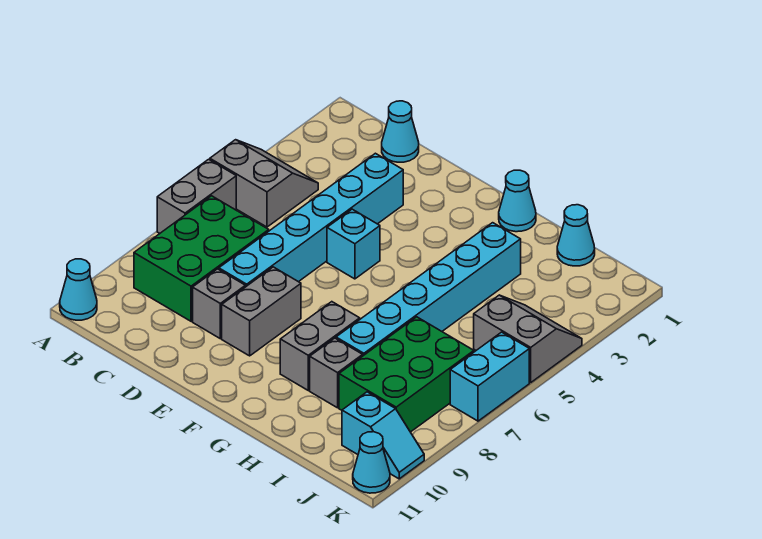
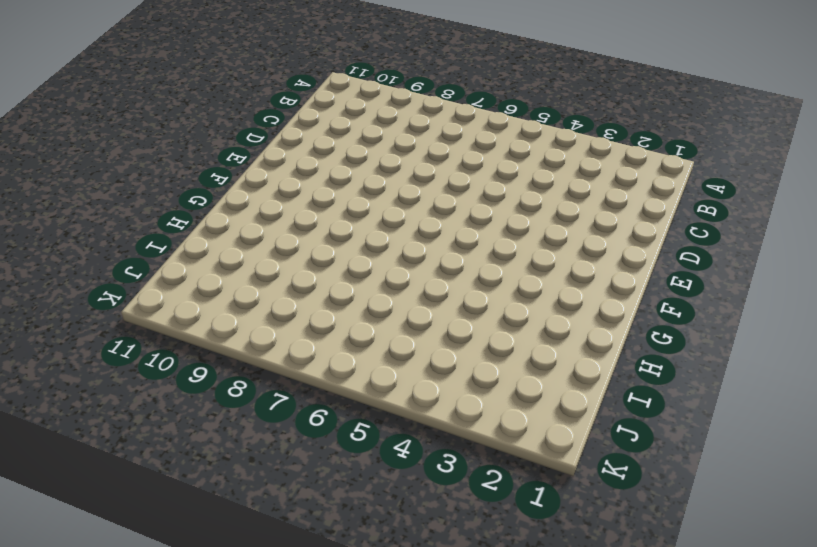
none -> grey slope A4:B5 level 1 top 5
none -> grey brick A6:A7 level 1
none -> cyan cone A11 level 1

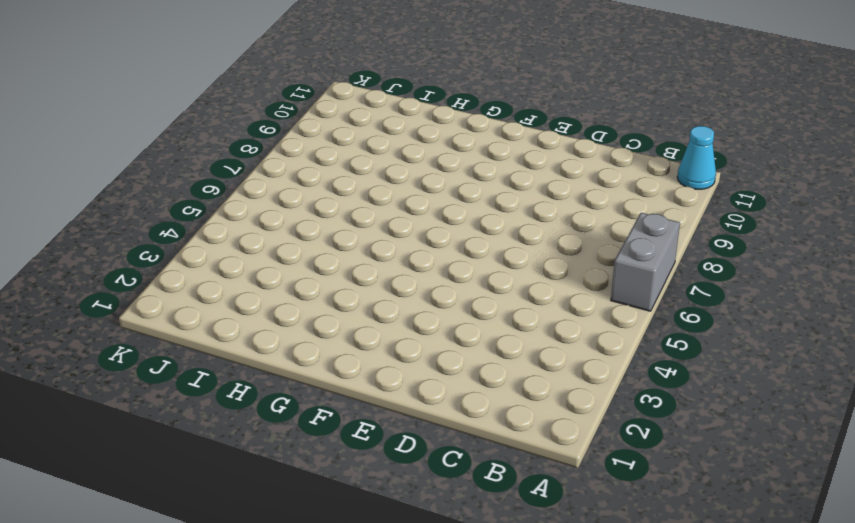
none -> grey slope A4:B5 level 1 top 5
none -> green brick B7:C9 level 1
none -> cyan cone C1 level 1

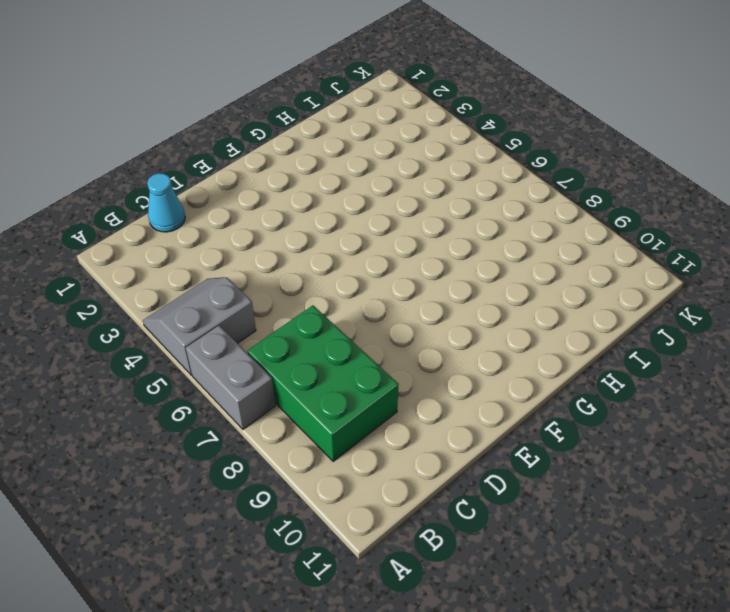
none -> cyan cone A11 level 1
none -> cyan brick D3:D8 level 1
none -> grey brick D9 level 1

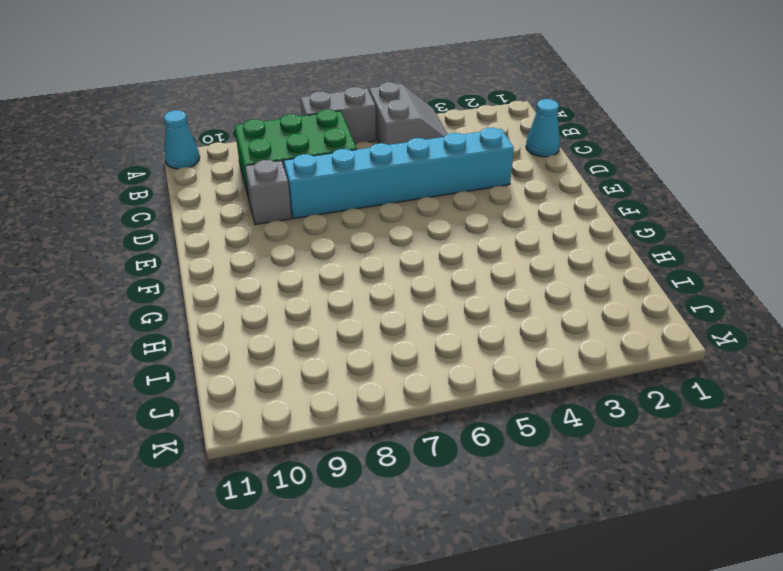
none -> cyan brick E5 level 1
none -> grey brick E8:E9 level 1
none -> cyan cone G1 level 1

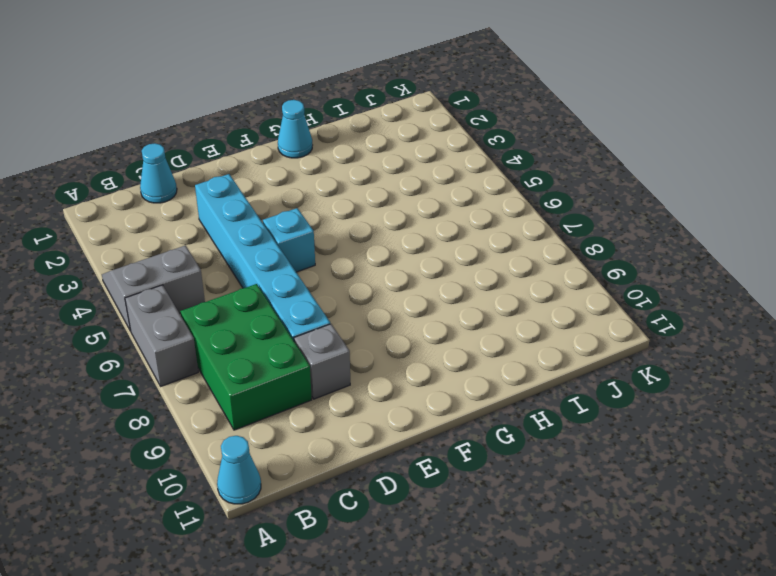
none -> grey brick E8:E9 level 1
none -> grey brick G8:G9 level 1
none -> cyan brick H3:H8 level 1

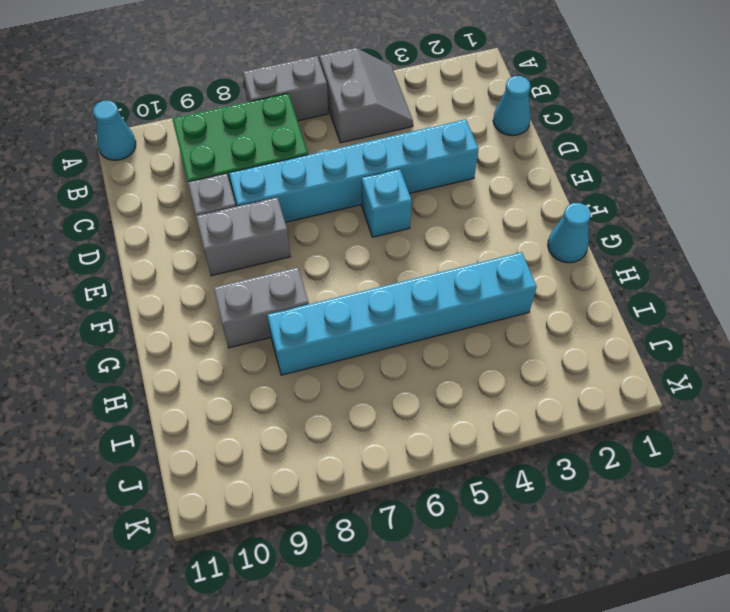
none -> grey brick H9 level 1
none -> cyan cone I1 level 1
none -> green brick I7:J9 level 1

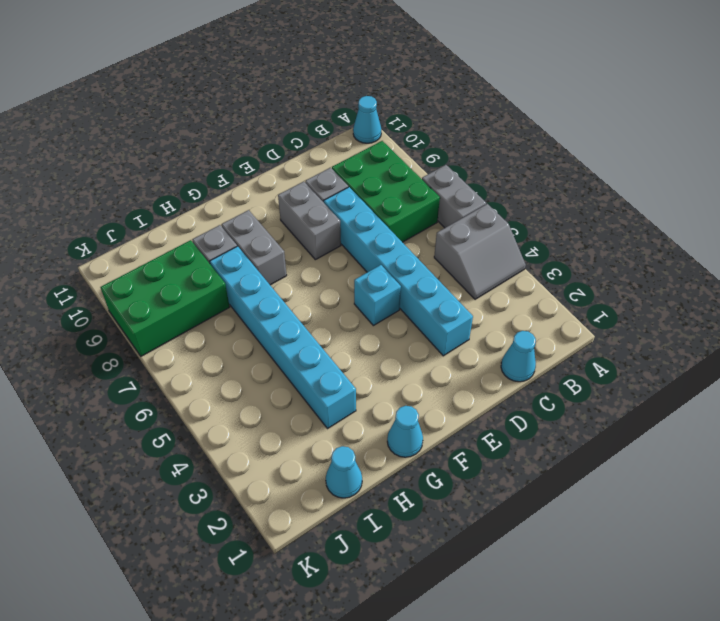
green brick I8:K9 level 1 -> green brick I7:J9 level 1
none -> grey slope J4:K5 level 1 top 5
none -> cyan slope J10:K10 level 1 top J
none -> cyan brick K6:K7 level 1

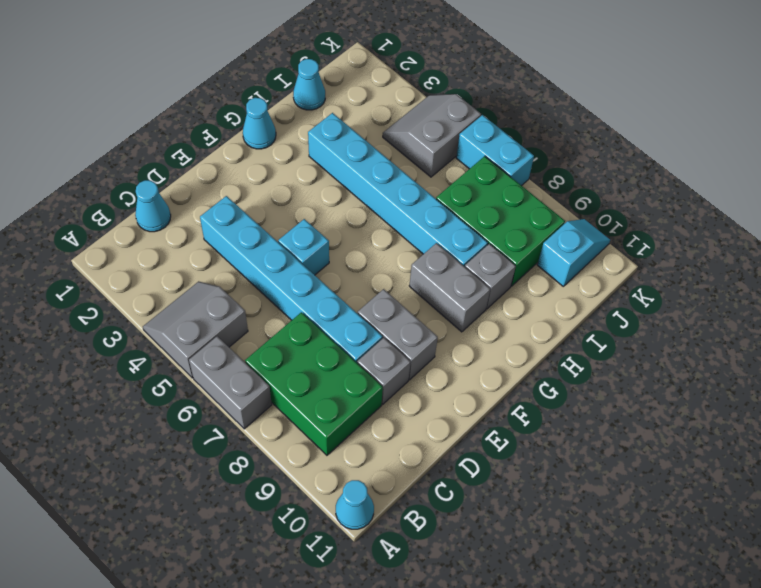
none -> cyan cone K11 level 1

